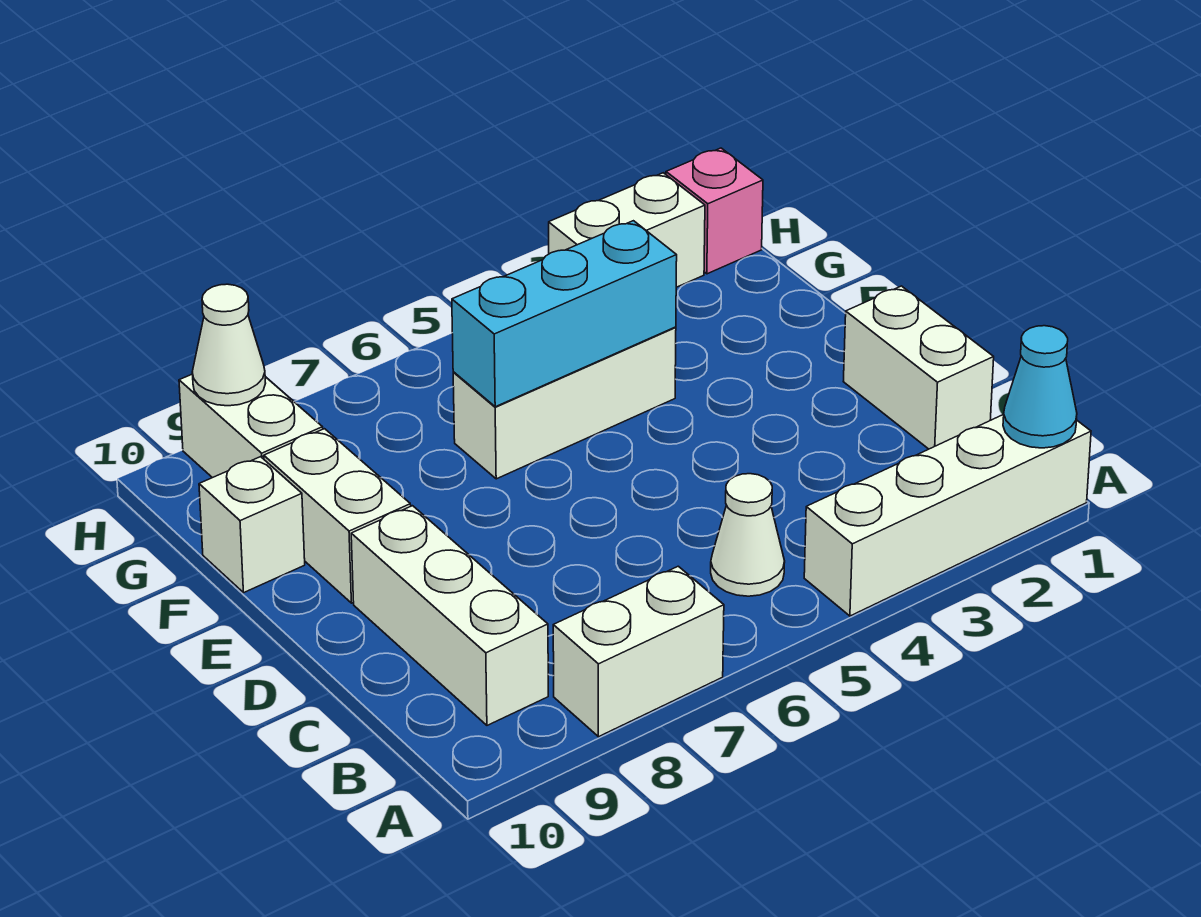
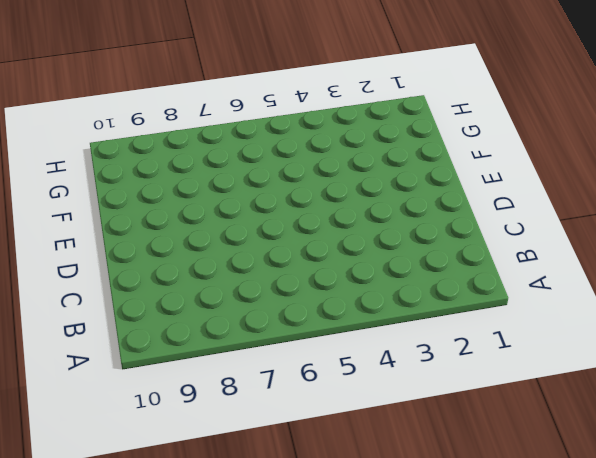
none -> white brick A1:A4 level 1
none -> white brick A7:A8 level 1
none -> white cone B5 level 1

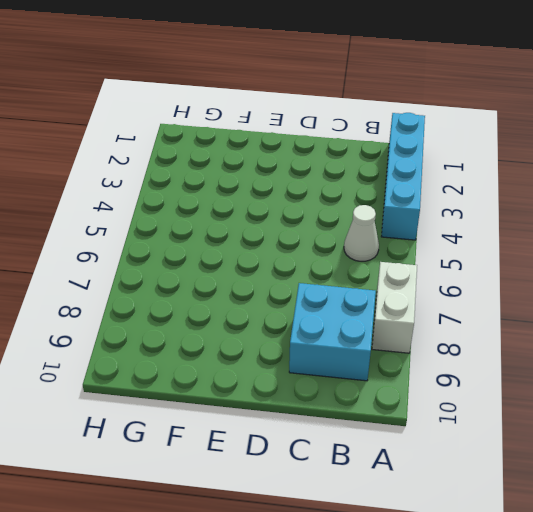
cyan brick A1:A4 level 1 -> white brick A1:A4 level 1
cyan brick B8:C9 level 1 -> white brick B9:D9 level 1
none -> white brick C1:D1 level 1
none -> white brick E9:F9 level 1
none -> white brick F4:F6 level 1

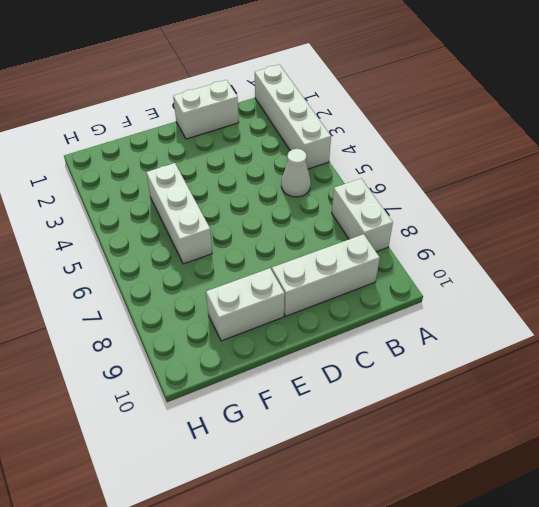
none -> white brick F10 level 1
none -> white brick G9:H9 level 1
none -> pink brick H1 level 1

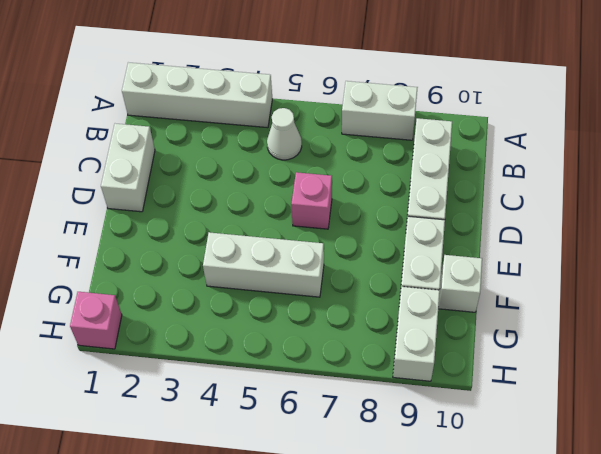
pink brick D6 level 1 -> none
none -> white brick H2:H3 level 1
none -> cyan cone A1 level 2
none -> cyan brick F4:F6 level 2

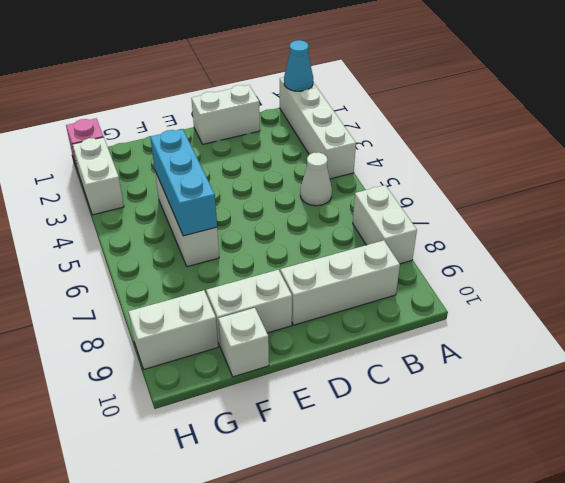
none -> white cone H9 level 2

